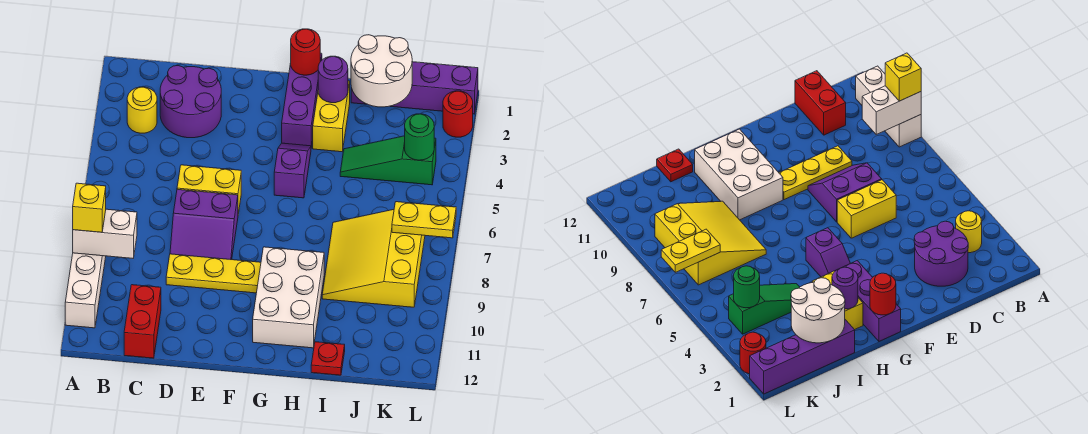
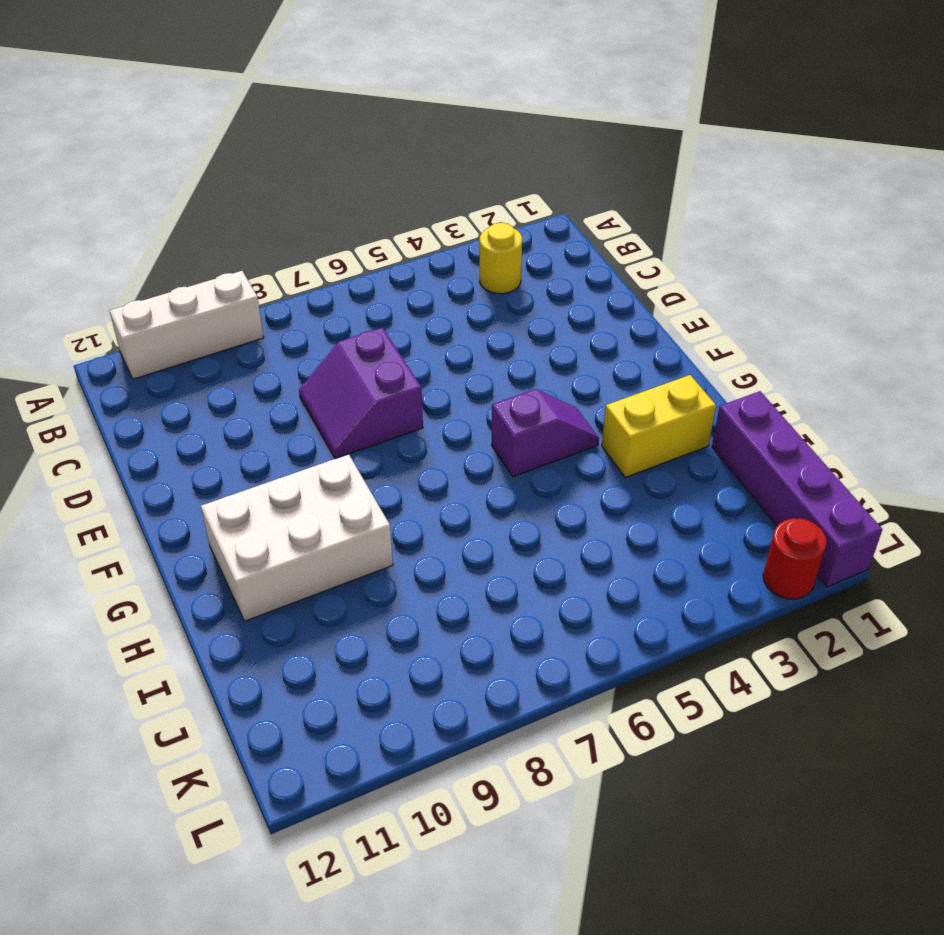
none -> purple round brick C2:D3 level 1
none -> red brick C11:C12 level 1
none -> yellow brick D6:E6 level 1

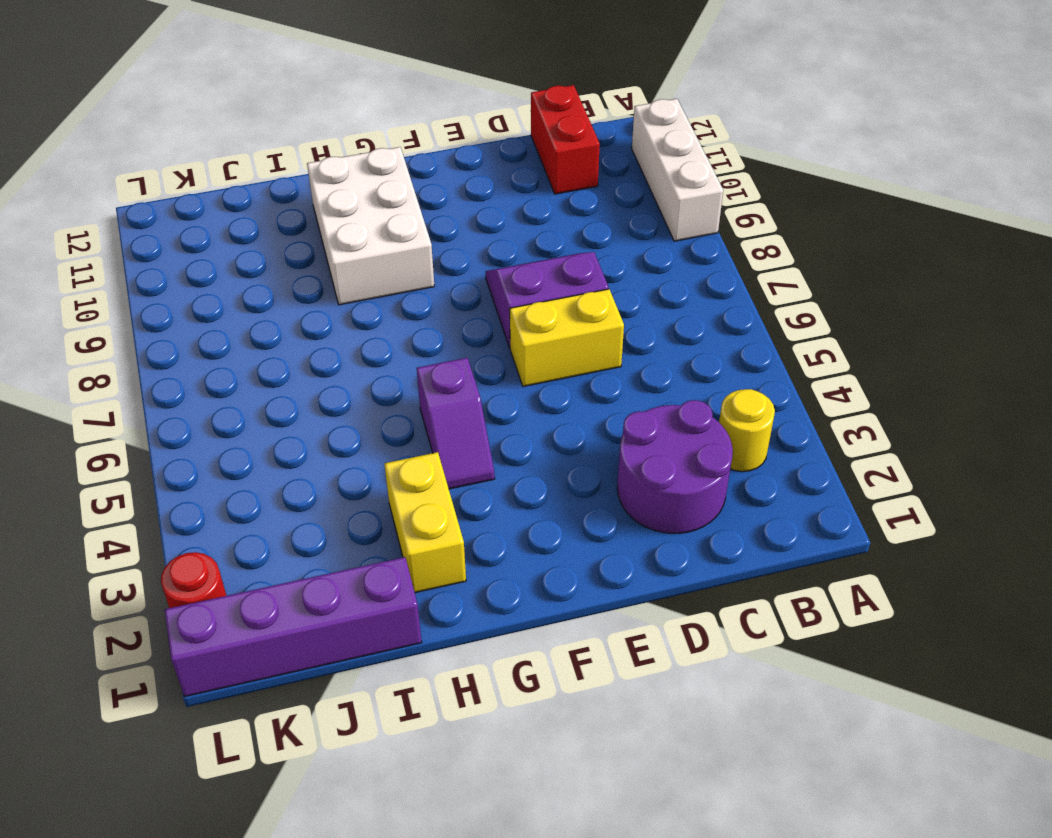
none -> yellow plate D9:F9 level 1
none -> purple brick G1:G3 level 1
none -> green slope I4:K4 level 1 top K

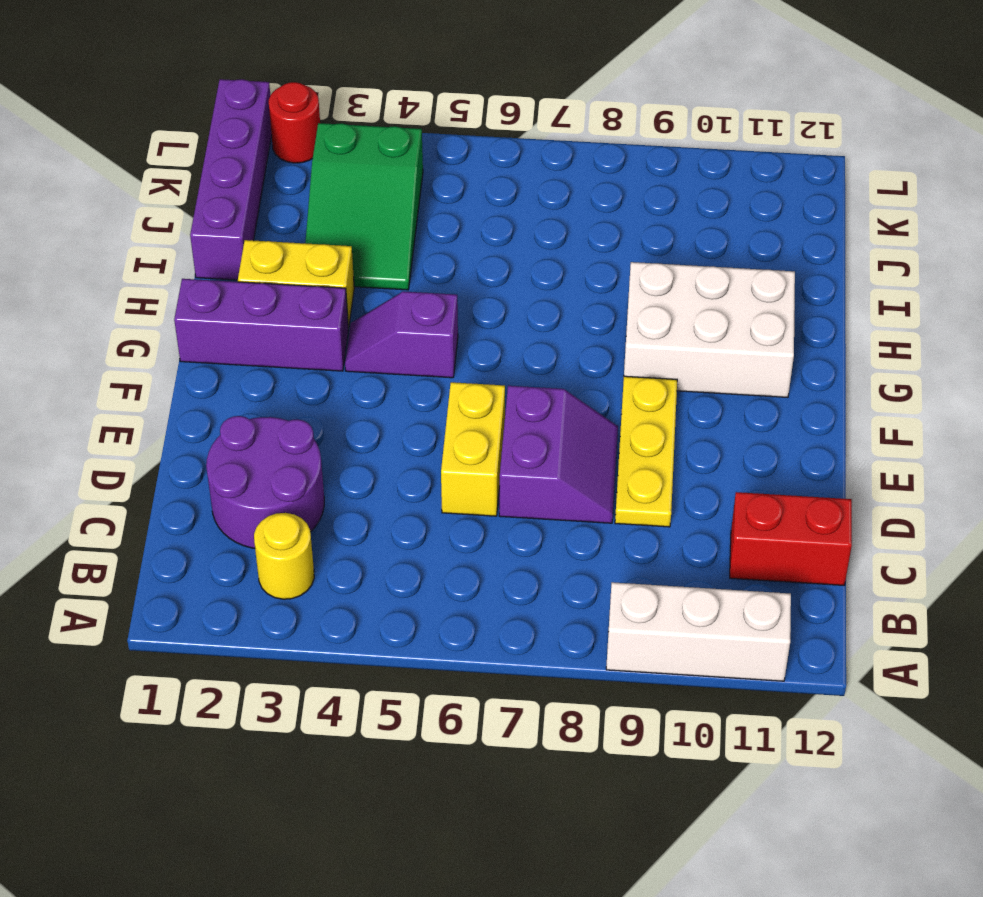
green slope I3:K4 level 1 top K -> green slope I4:K4 level 1 top K
none -> yellow slope I7:K9 level 1 top K
none -> red plate I12 level 1
none -> white brick A9:B9 level 2

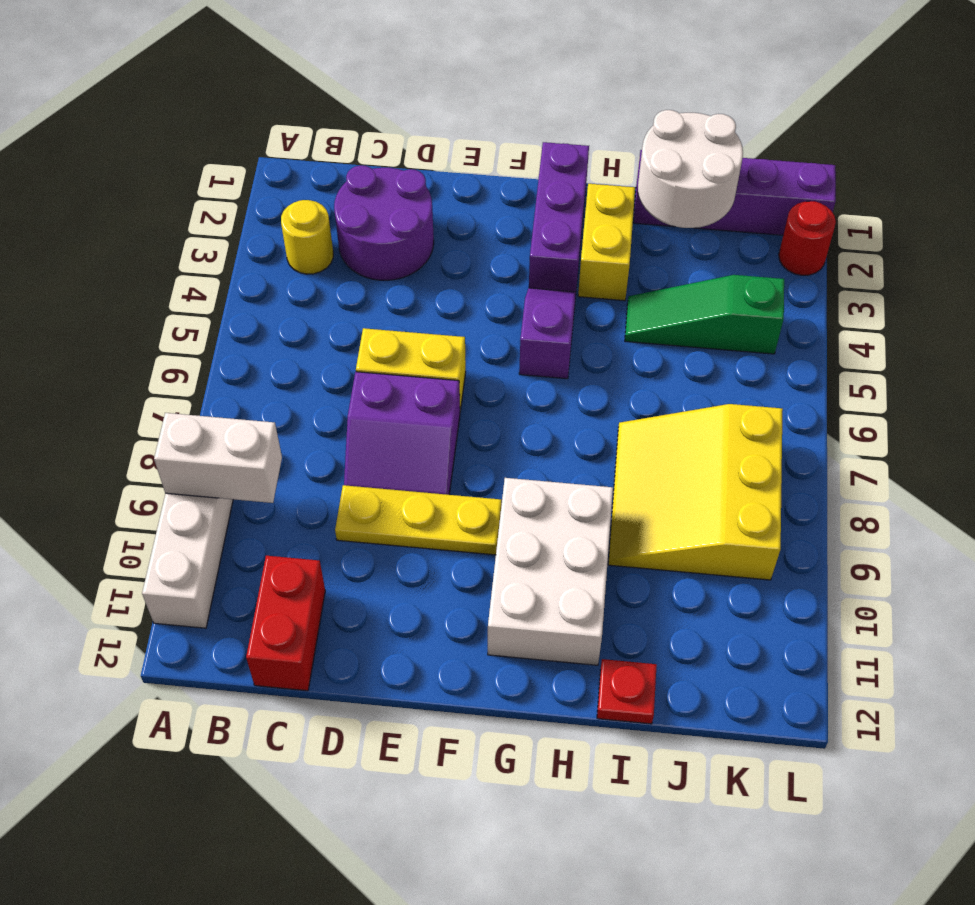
none -> red round brick G1 level 2
none -> purple round brick H2 level 2
none -> green round brick K4 level 2

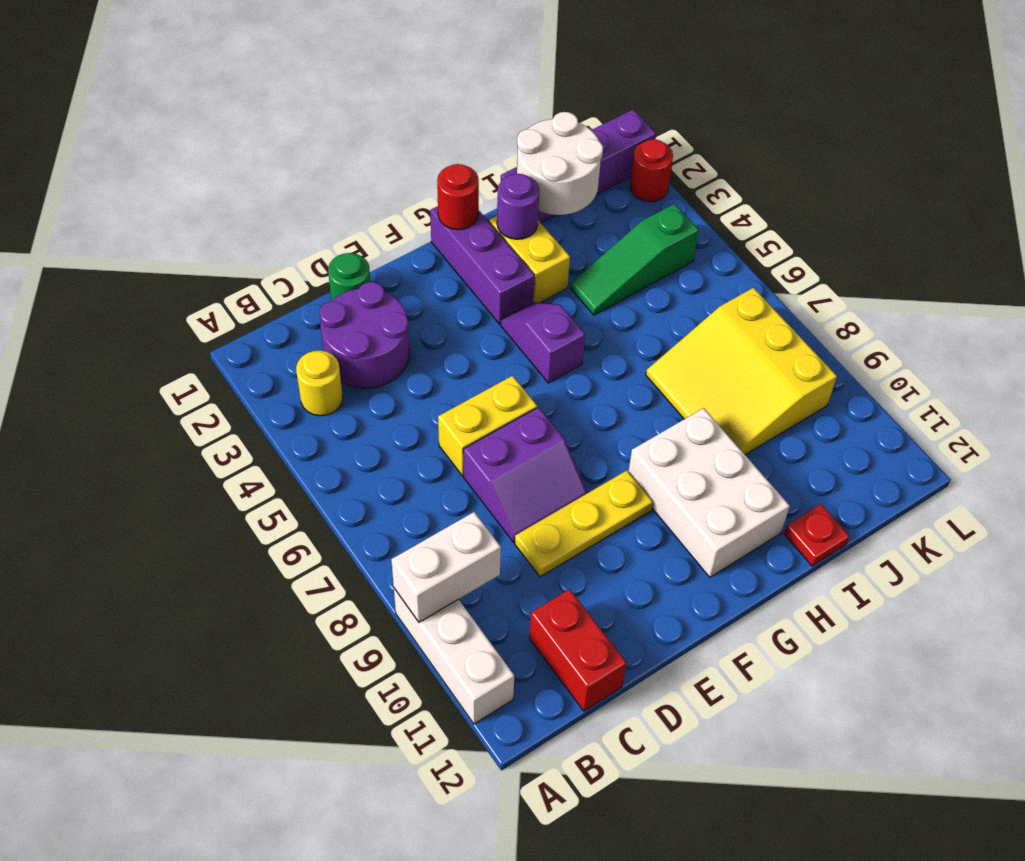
green round brick D1 level 1 -> green round brick K4 level 2
none -> yellow plate K7:L7 level 2
none -> yellow brick A9 level 3

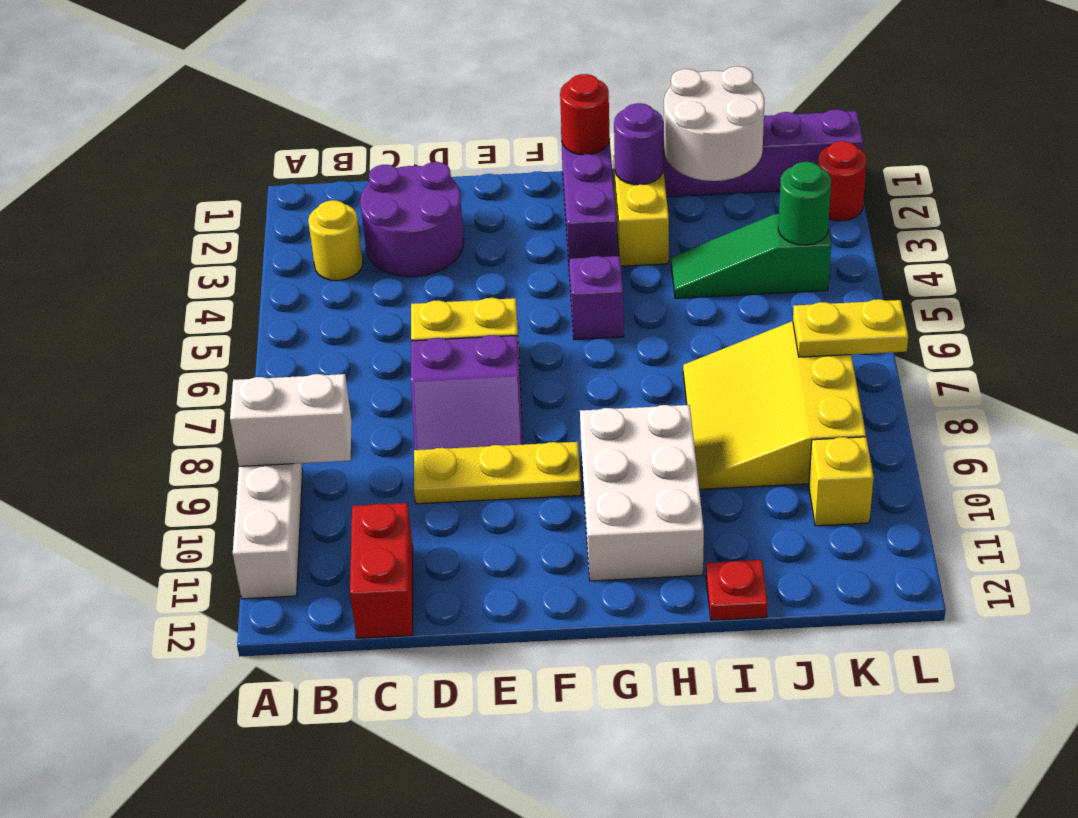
yellow brick K10 level 1 -> yellow brick A9 level 3

